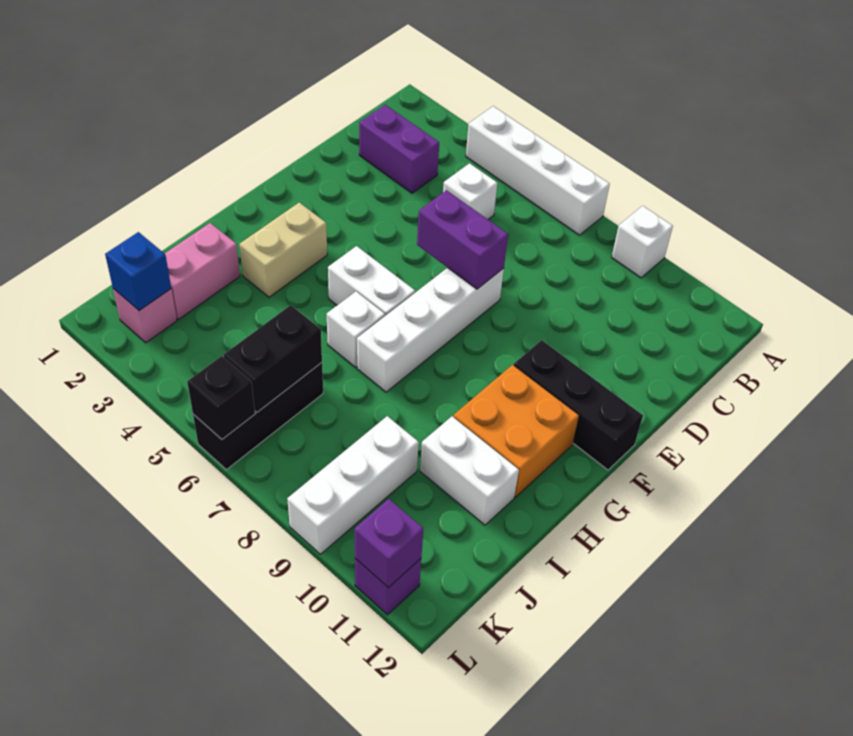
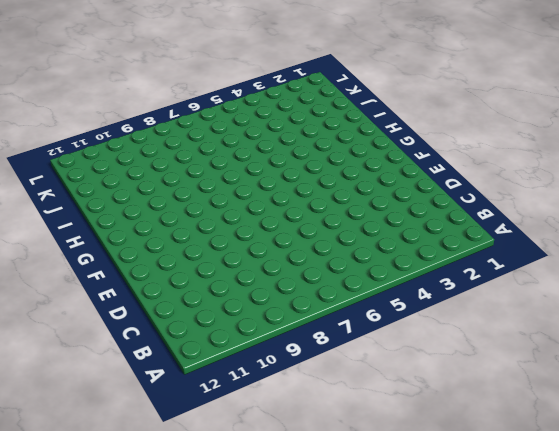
none -> white brick A4:A7 level 1
none -> white brick A9 level 1
none -> purple brick C2:C3 level 1

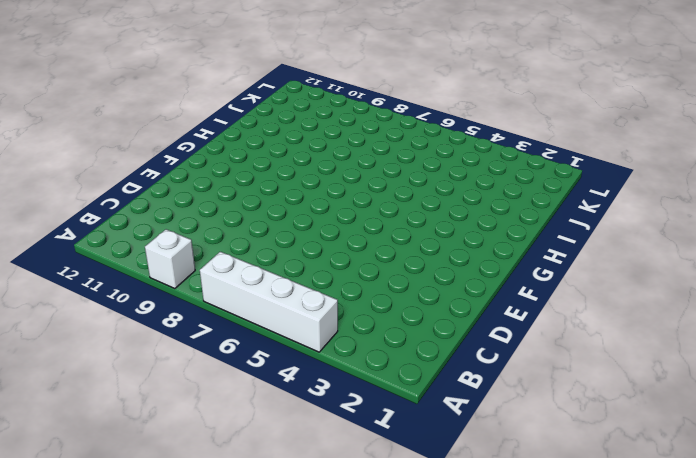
none -> purple brick C2:C3 level 1
none -> white brick C5 level 1
none -> white brick E7:H7 level 1

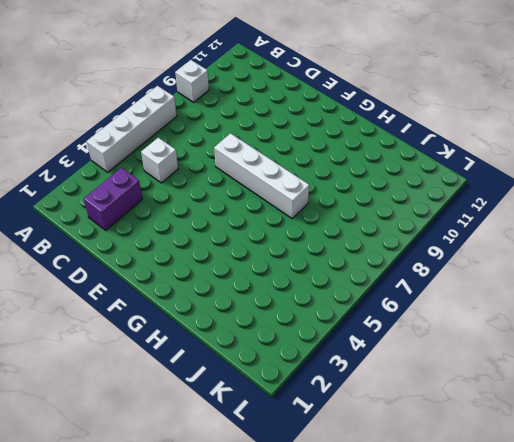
none -> black brick F10:F12 level 1
none -> tan brick G3:H3 level 1
none -> white brick G5:G6 level 1

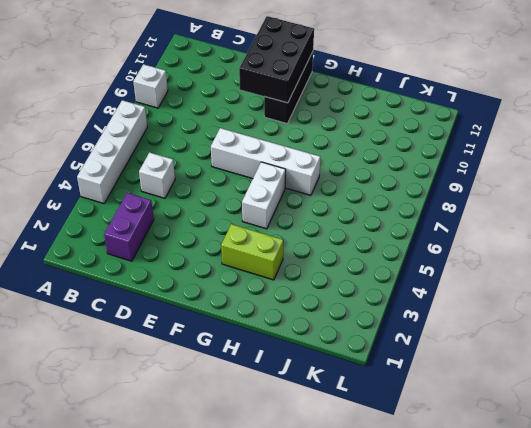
black brick E10:F12 level 2 -> none
lime brick G3:H3 level 1 -> tan brick G3:H3 level 1
none -> orange brick G10:H11 level 1
none -> white brick H6 level 1
none -> pink brick I2:J2 level 1

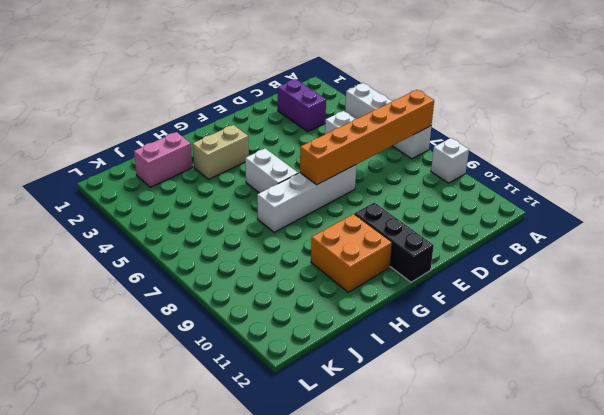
orange brick A7:F7 level 2 -> purple brick E6:E7 level 2
none -> white brick H6 level 1
none -> white brick I10:I11 level 1
none -> black brick J6:L6 level 1

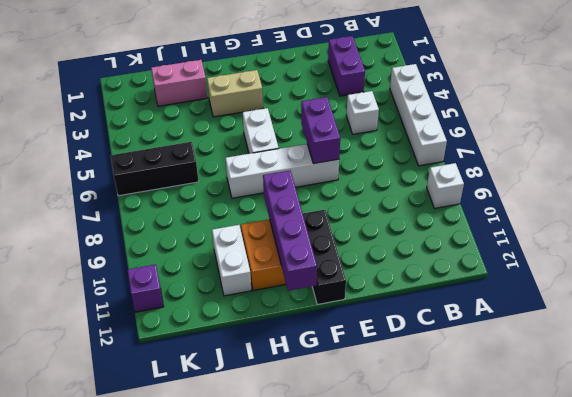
purple brick G9:G12 level 2 -> none
none -> white brick H6 level 1
none -> white brick J9:L9 level 1
none -> pink brick K2 level 1

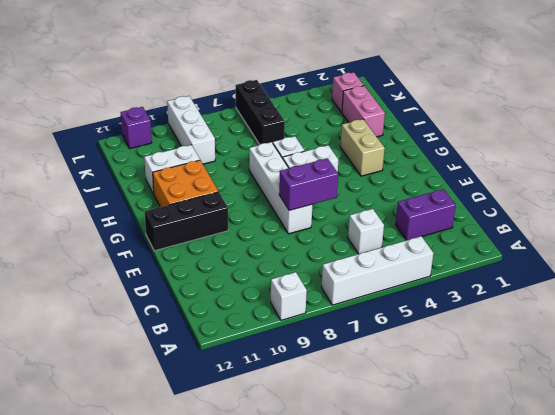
none -> black brick J6:K6 level 2
none -> blue brick K2 level 2
none -> black brick L6 level 2

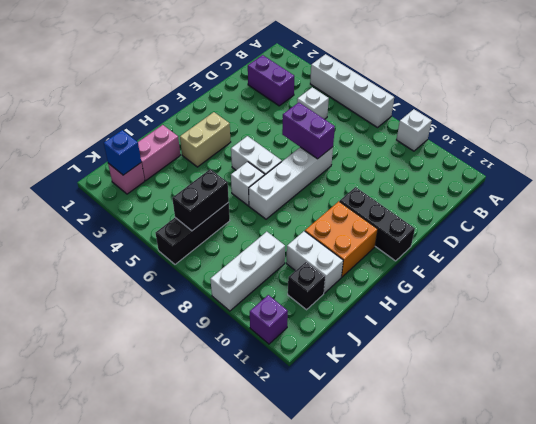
black brick J11 level 1 -> black brick L6 level 2
none -> purple brick L11 level 2

